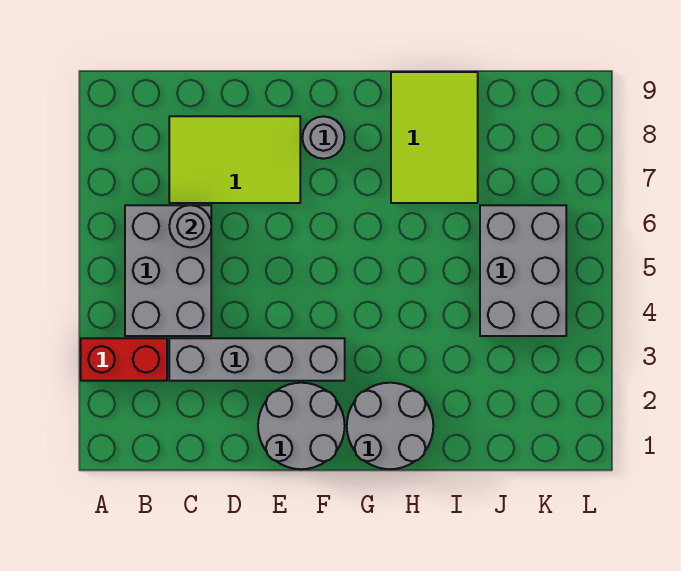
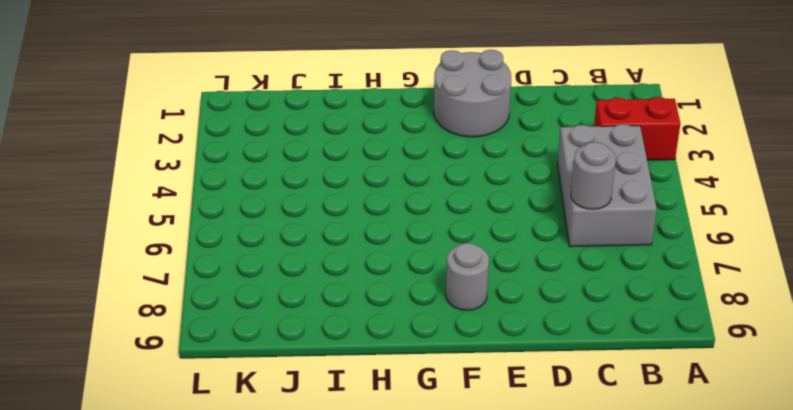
none -> grey brick C3:F3 level 1
none -> lime tile C7:E8 level 1

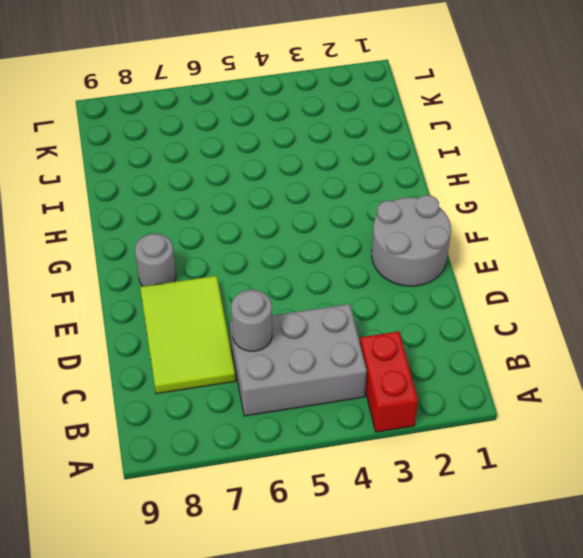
none -> grey brick C3:F3 level 1
none -> grey round brick G1:H2 level 1

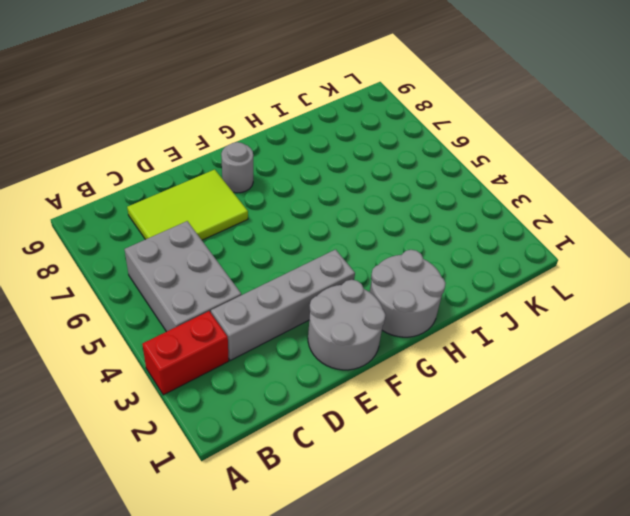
none -> lime tile H7:I9 level 1
none -> grey brick J4:K6 level 1

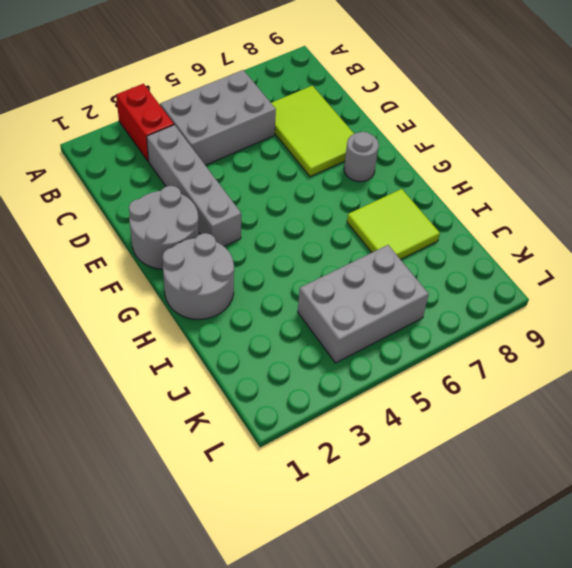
lime tile H7:I8 level 1 -> lime tile H7:I9 level 1
none -> grey round brick C6 level 2

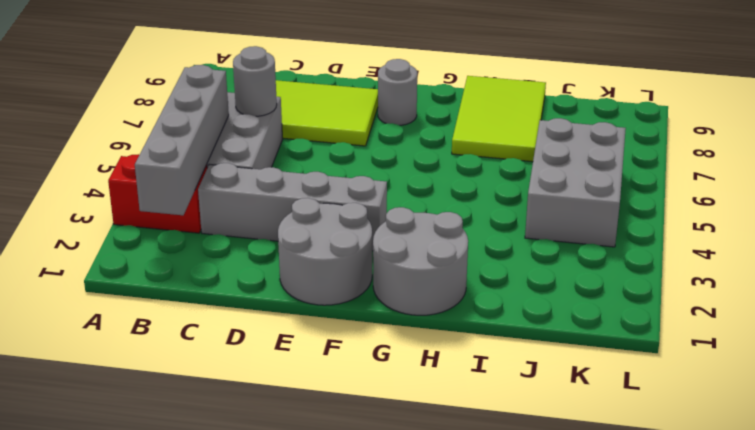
grey brick B2:B5 level 2 -> none

